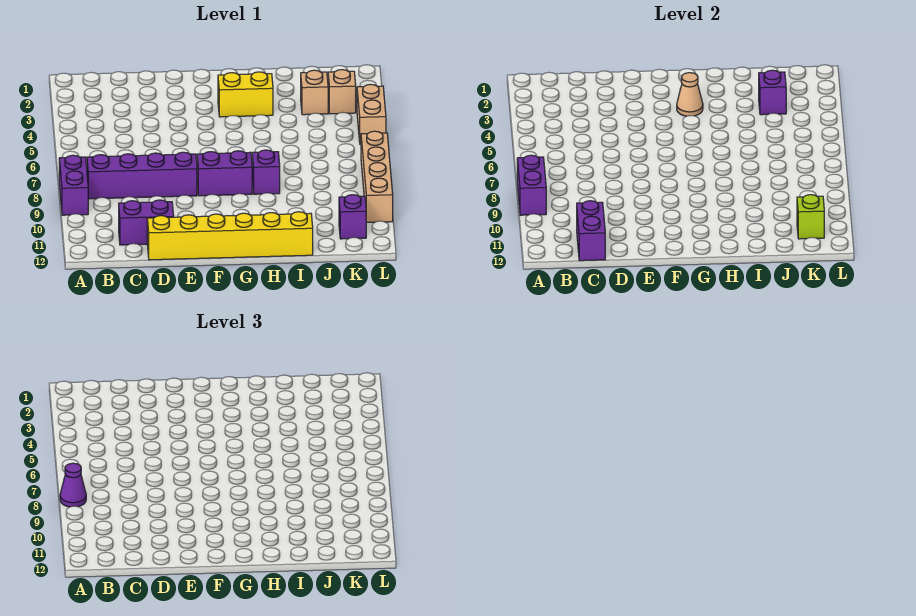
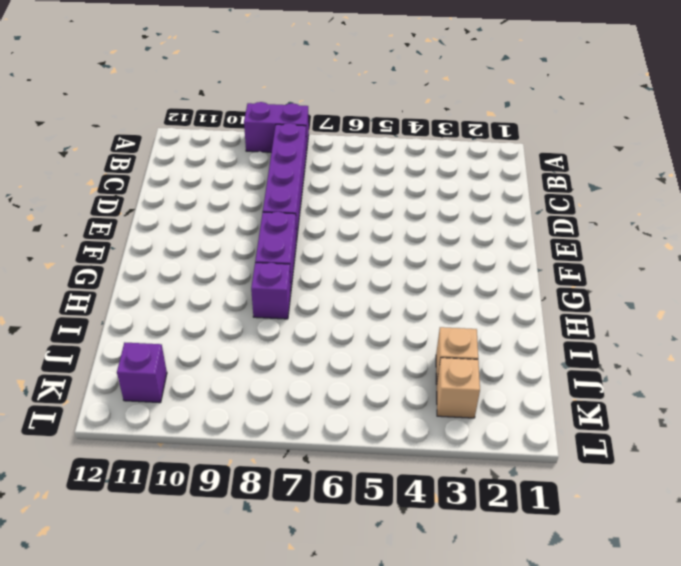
none -> purple brick C11:D11 level 1
none -> yellow brick D12:I12 level 1
none -> yellow brick G3:H3 level 1

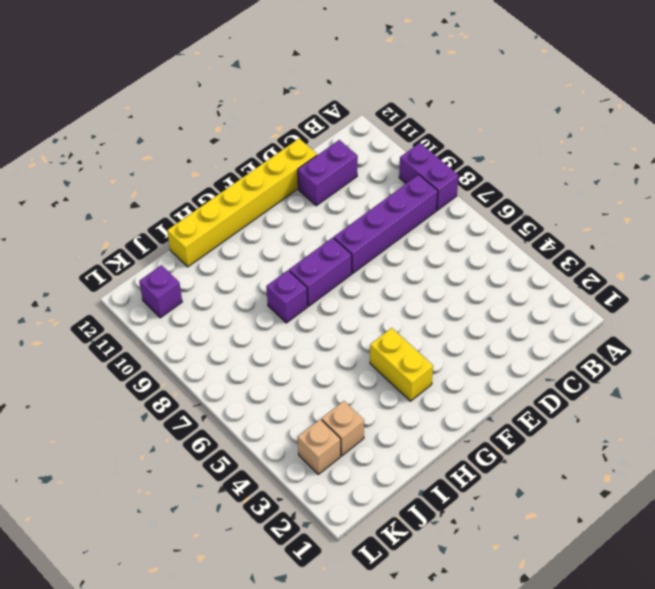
yellow brick G3:G4 level 1 -> yellow brick G3:H3 level 1
none -> tan brick L4:L5 level 1
none -> tan brick L7:L10 level 1
none -> purple brick A8:A9 level 2

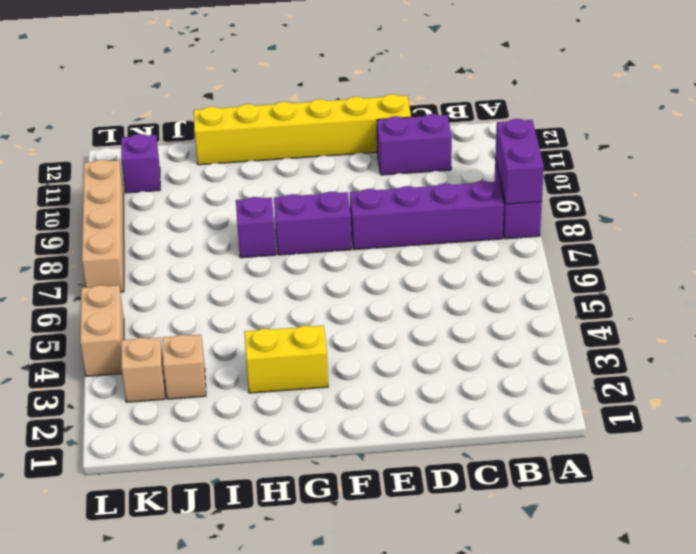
none -> purple brick C11:C12 level 2
none -> tan cone G3 level 2
none -> purple brick J3 level 2

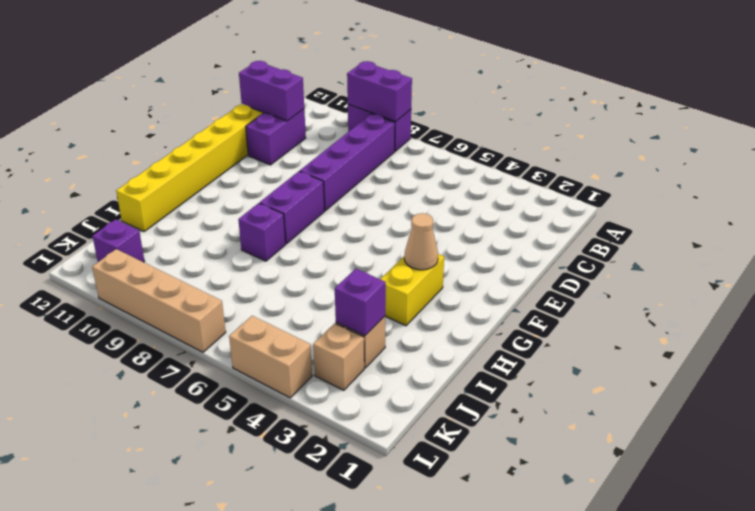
none -> lime brick K11 level 2
none -> purple cone A8 level 3

